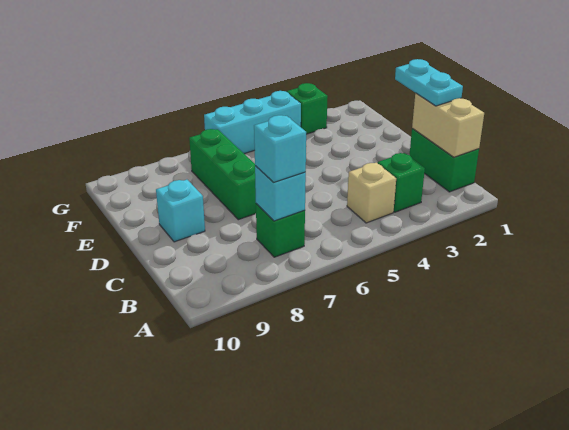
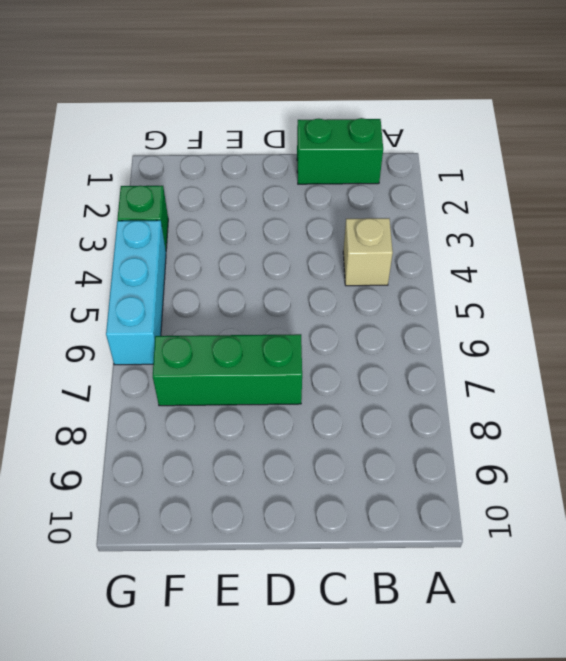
none -> green brick B3 level 1
none -> green brick B7 level 1
none -> cyan brick D9 level 1

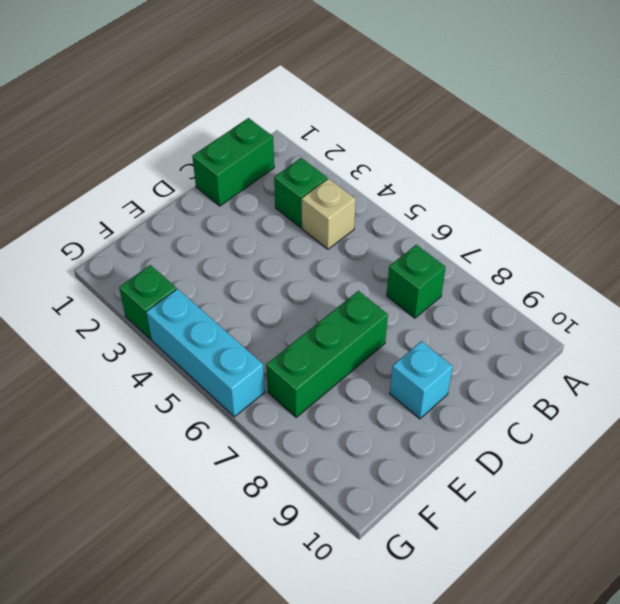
none -> tan brick B1:C1 level 2
none -> cyan brick B7 level 2
none -> cyan brick B7 level 3

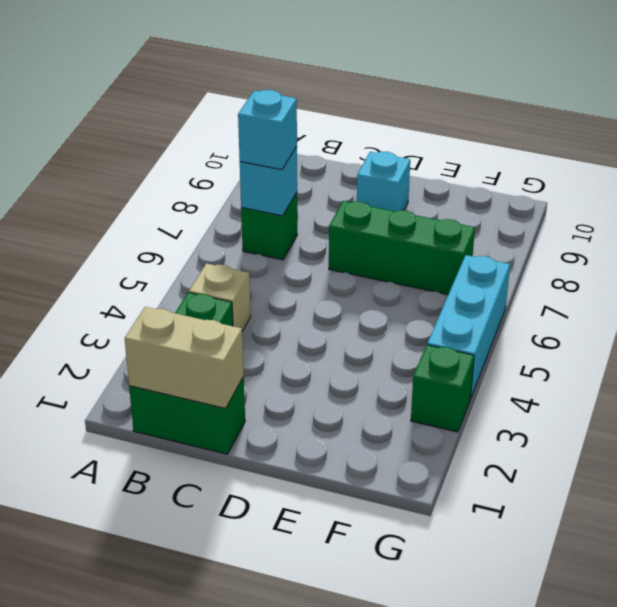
none -> cyan plate C1:D1 level 3

